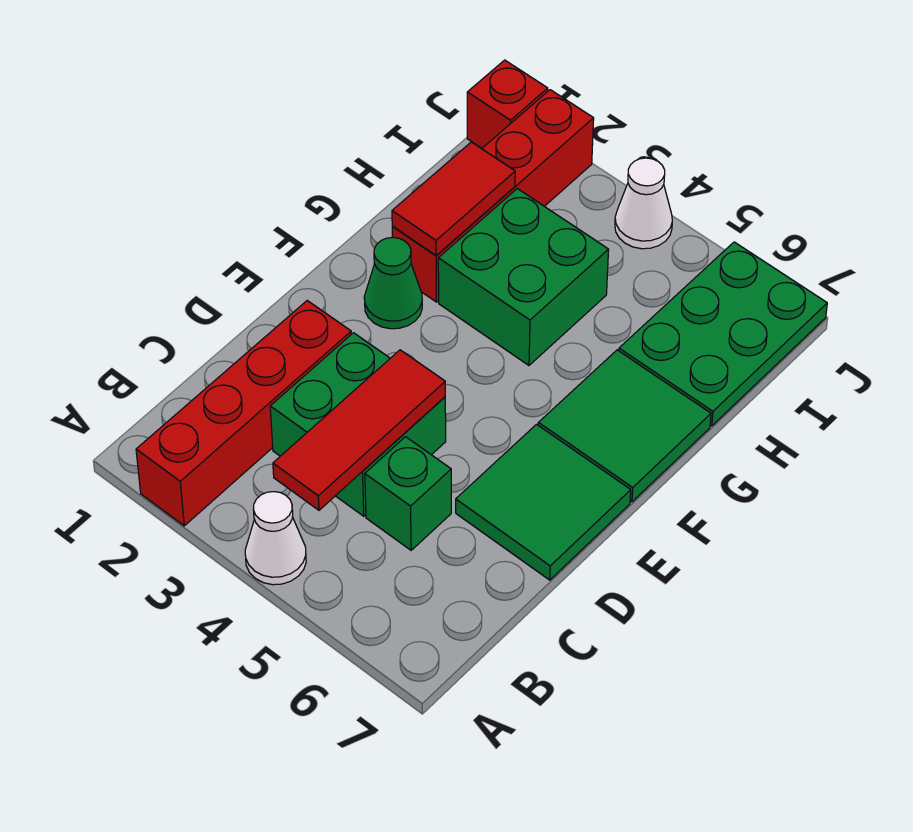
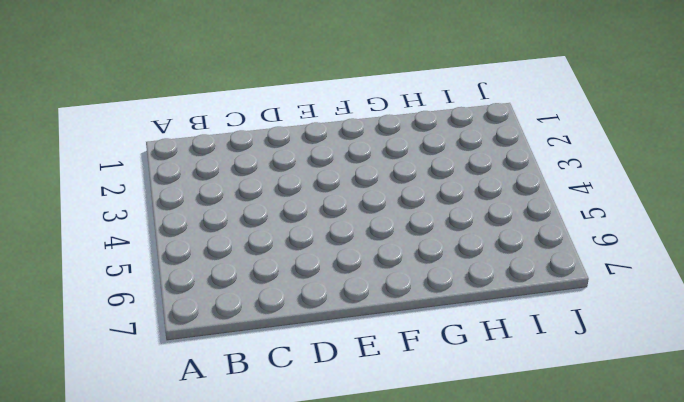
none -> red brick A2:D2 level 1
none -> white cone A4 level 1
none -> green brick C3:D4 level 1

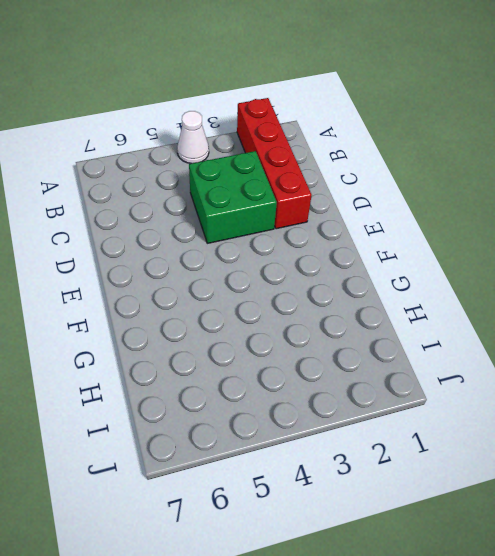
none -> green brick C5 level 1
none -> green tile D6:E7 level 1
none -> green cone F2 level 1

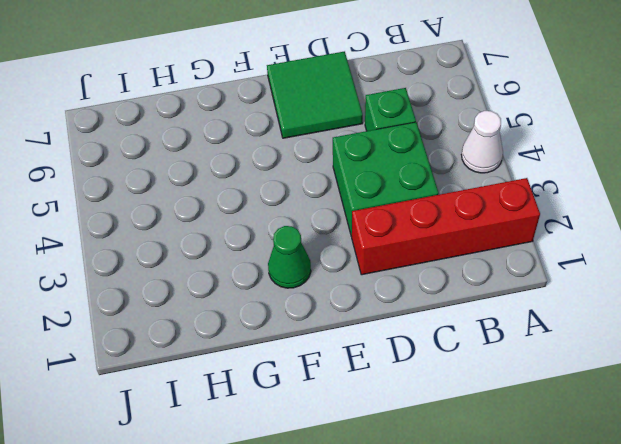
none -> green tile F6:G7 level 1
none -> red brick G2:J2 level 1
none -> green brick G3:H4 level 1

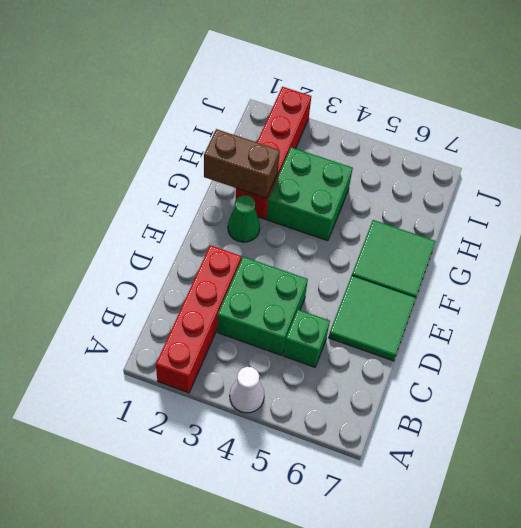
brown brick G1:G2 level 2 -> red tile G2:H2 level 2
none -> green plate H6:J7 level 1
none -> red brick J1 level 1
none -> white cone J4 level 1

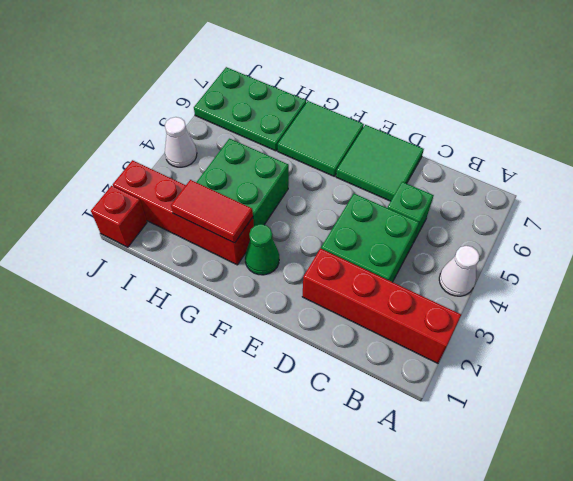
none -> red tile B4:D4 level 2

